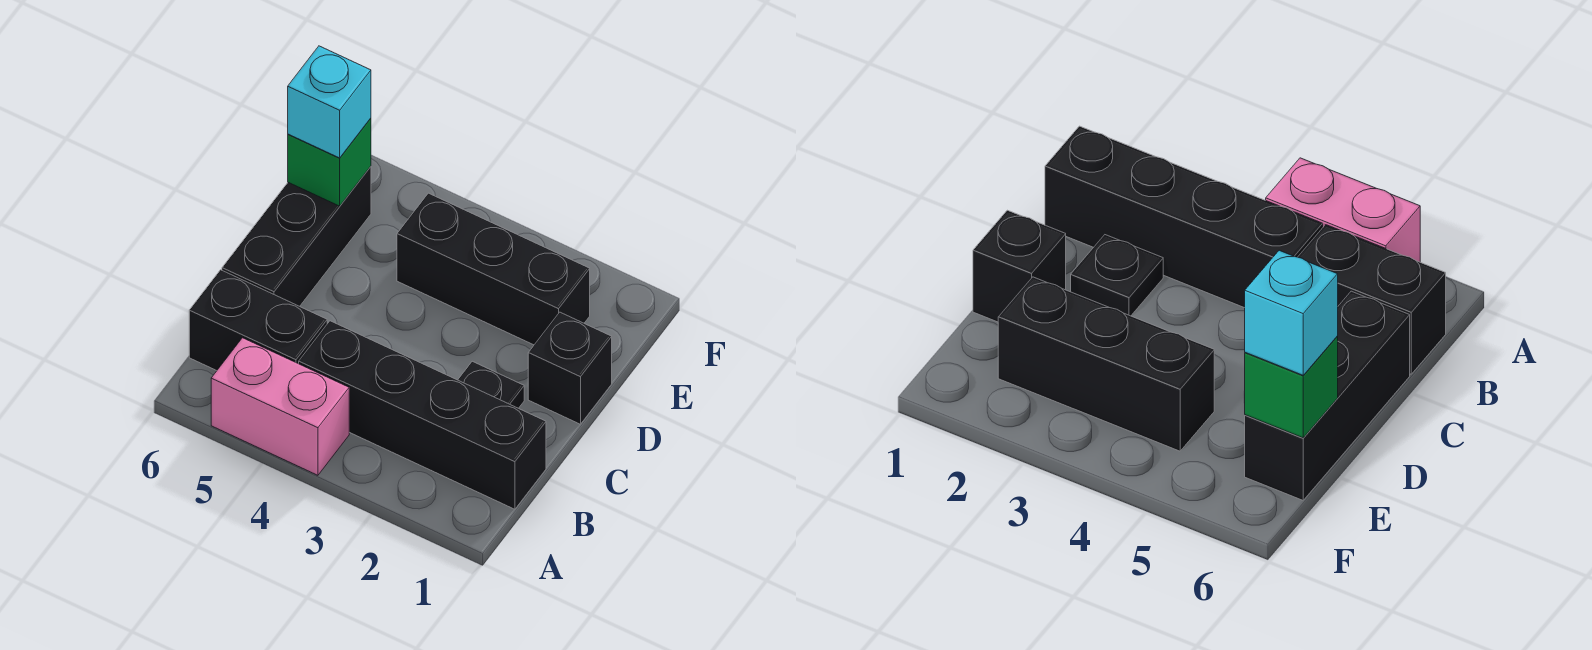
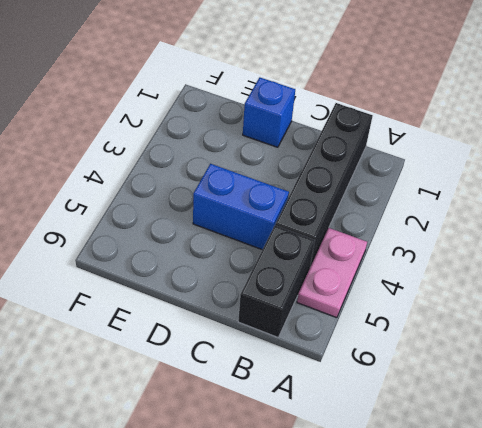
pink plate A4:A5 level 1 -> pink brick A4:A5 level 1
blue brick C4:D4 level 1 -> none
blue brick D1 level 1 -> black brick D1 level 1
none -> black plate C2 level 1
none -> black brick C6:E6 level 1

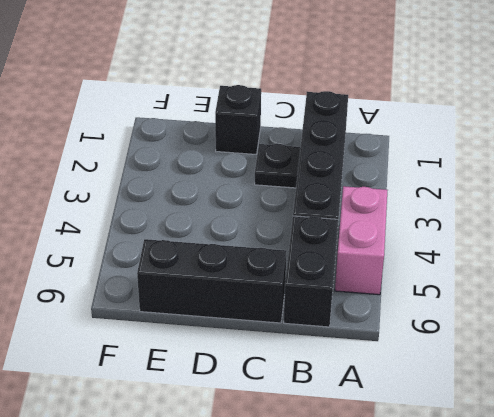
none -> black brick E2:E4 level 1
none -> green brick E6 level 2

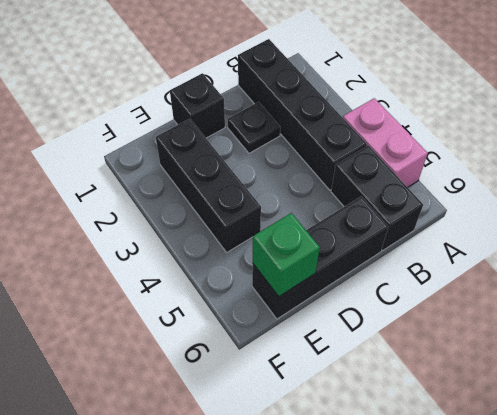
none -> cyan brick E6 level 3

